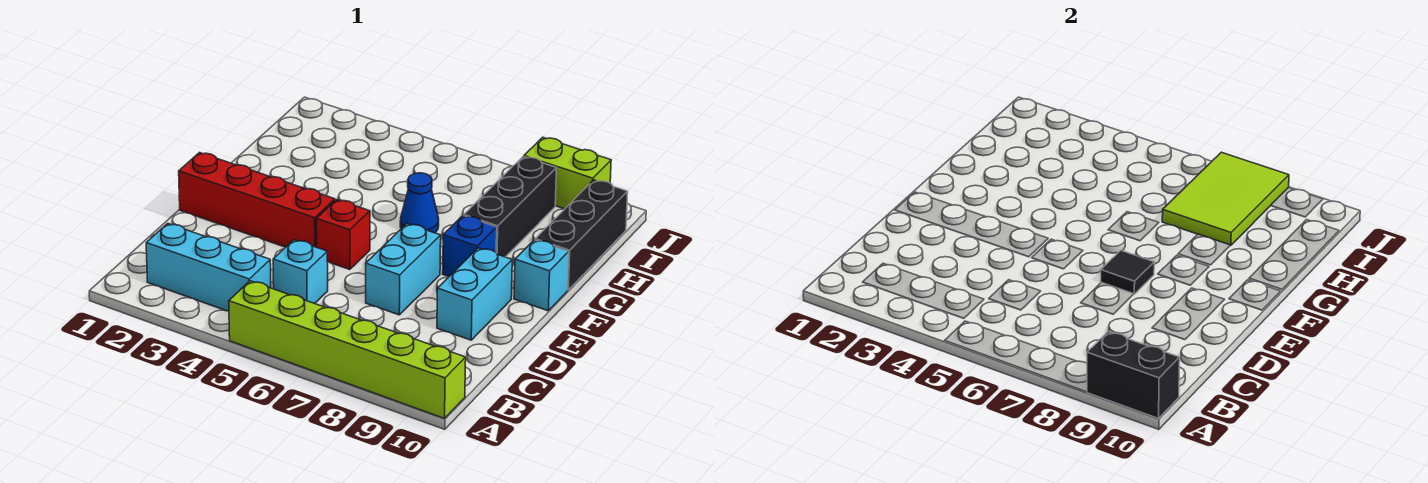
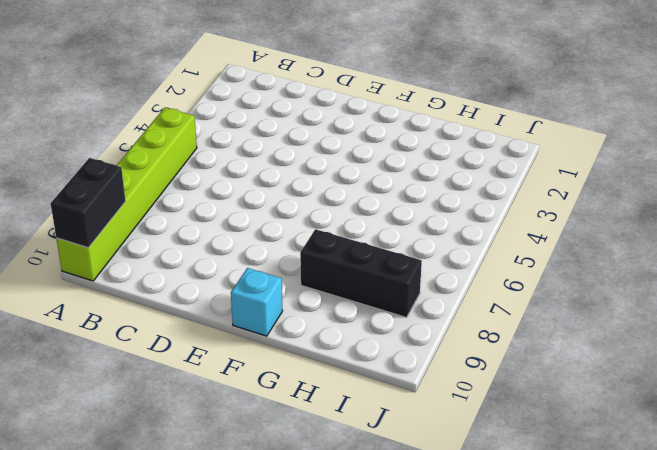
none -> cyan brick B2:B4 level 1
none -> cyan brick C5 level 1
none -> cyan brick D7:E7 level 1

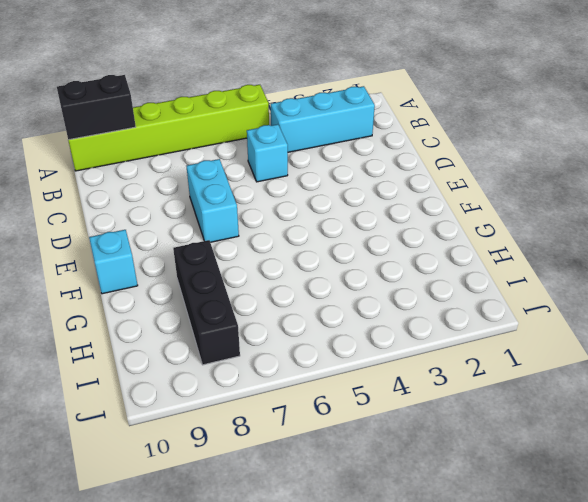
none -> cyan brick D9:E9 level 1
none -> red brick E1:E4 level 1
none -> red brick E5 level 1

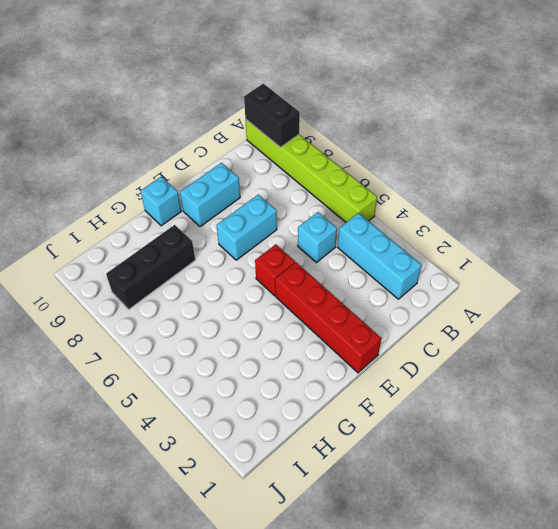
none -> blue brick F8 level 1
none -> blue cone G6 level 1
none -> black brick G10:I10 level 1

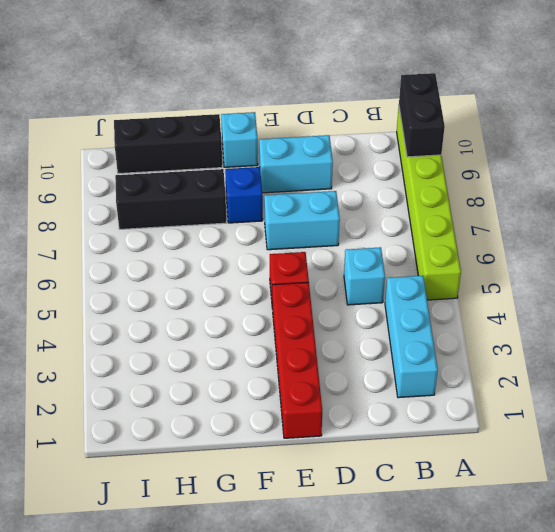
none -> blue cone G6 level 1
none -> lime brick J8:J9 level 1
none -> black tile E7 level 2

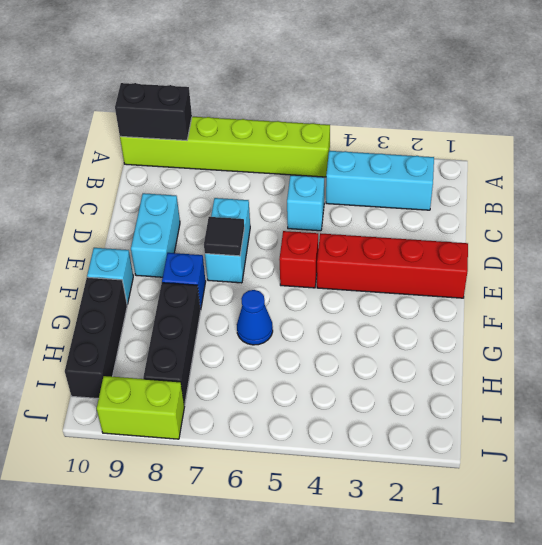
none -> lime tile H7:J8 level 2

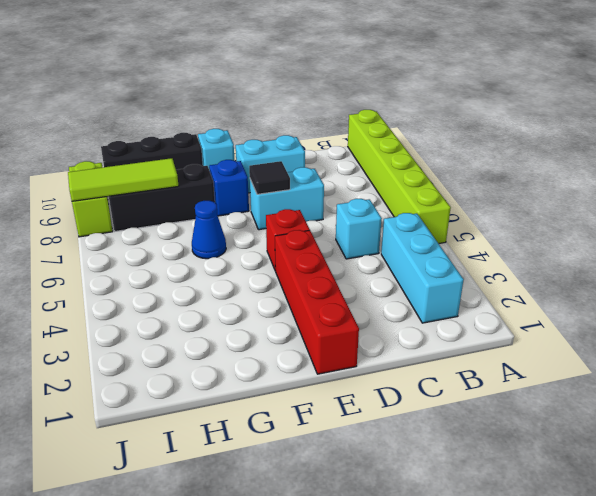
lime tile H8:J8 level 2 -> lime tile H7:J8 level 2
none -> black brick A9:A10 level 2

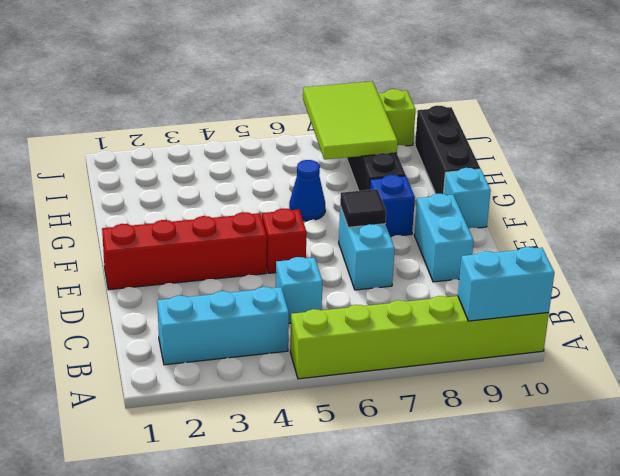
cyan brick A9:A10 level 2 -> black brick A9:A10 level 2

